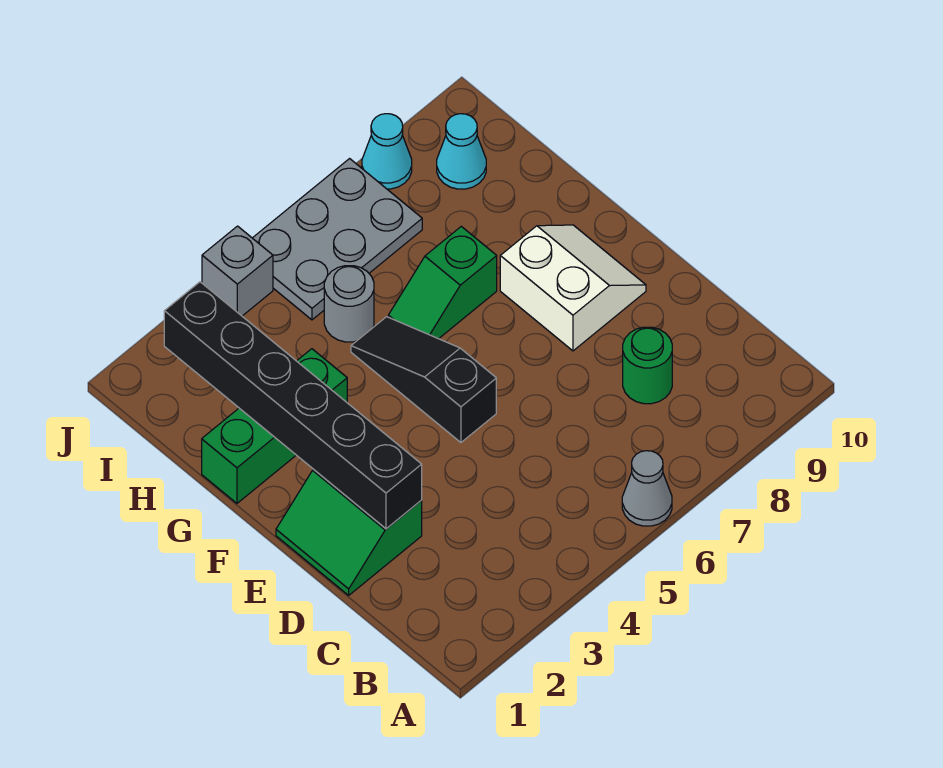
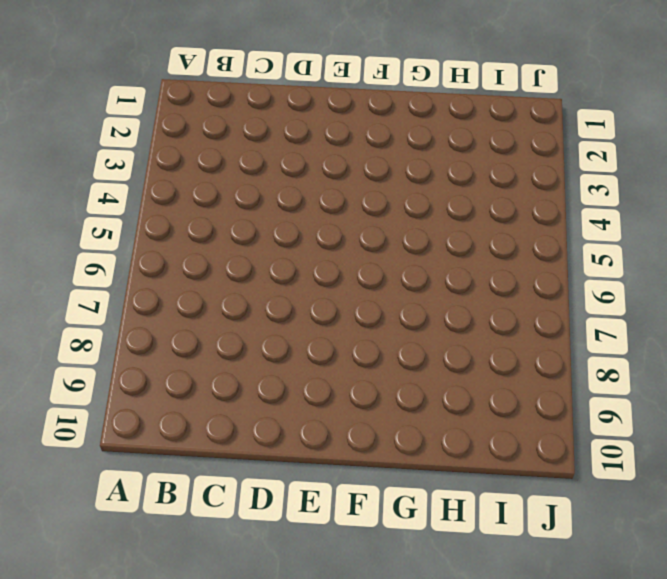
none -> grey cone A6 level 1
none -> green round brick C8 level 1
none -> green slope D1:E2 level 1 top 2

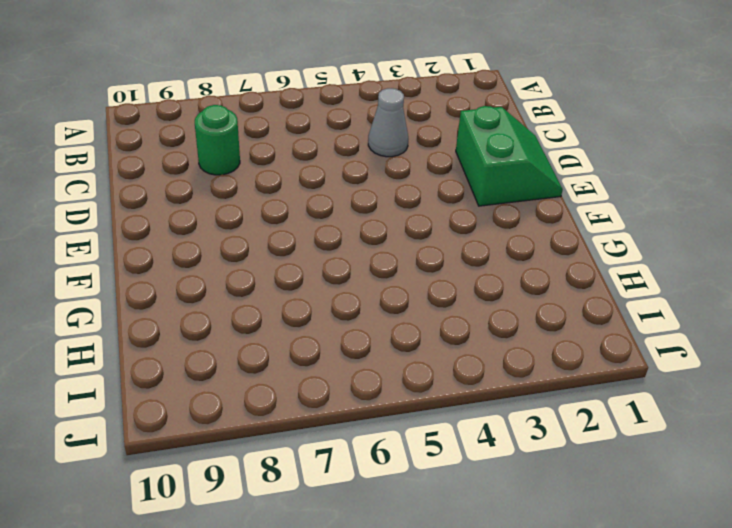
grey cone C4 level 1 -> grey cone A6 level 1
none -> black slope E5:G5 level 1 top E
none -> white slope E8:F9 level 1 top 8
none -> green brick G1:G3 level 1

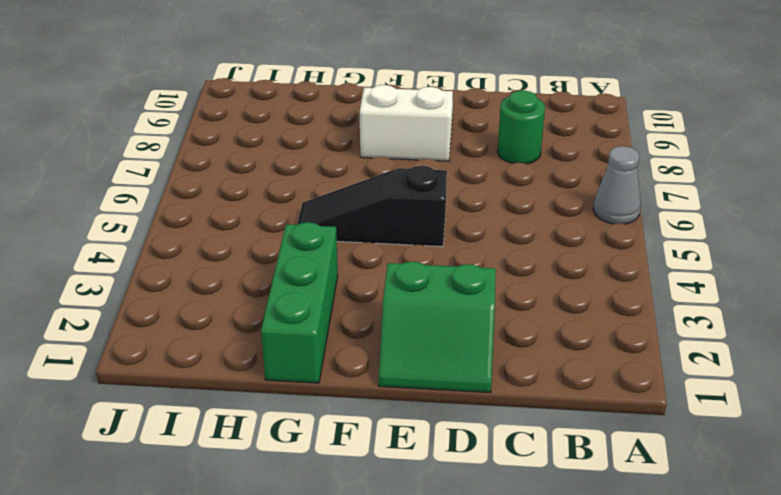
none -> green slope G6:G7 level 1 top 7
none -> grey round brick H5 level 1
none -> grey plate I5:J7 level 1

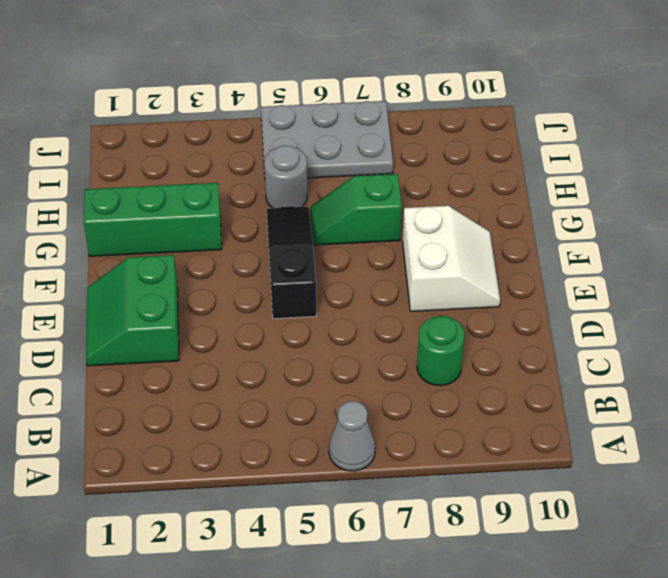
none -> cyan cone I9 level 1
none -> grey brick J4 level 1
none -> cyan cone J8 level 1

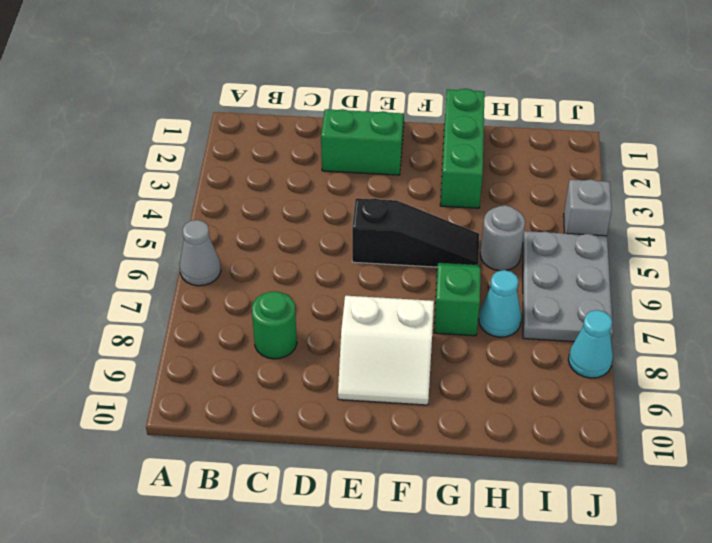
cyan cone H7 level 1 -> cyan cone I9 level 1
none -> black brick D2:I2 level 2

